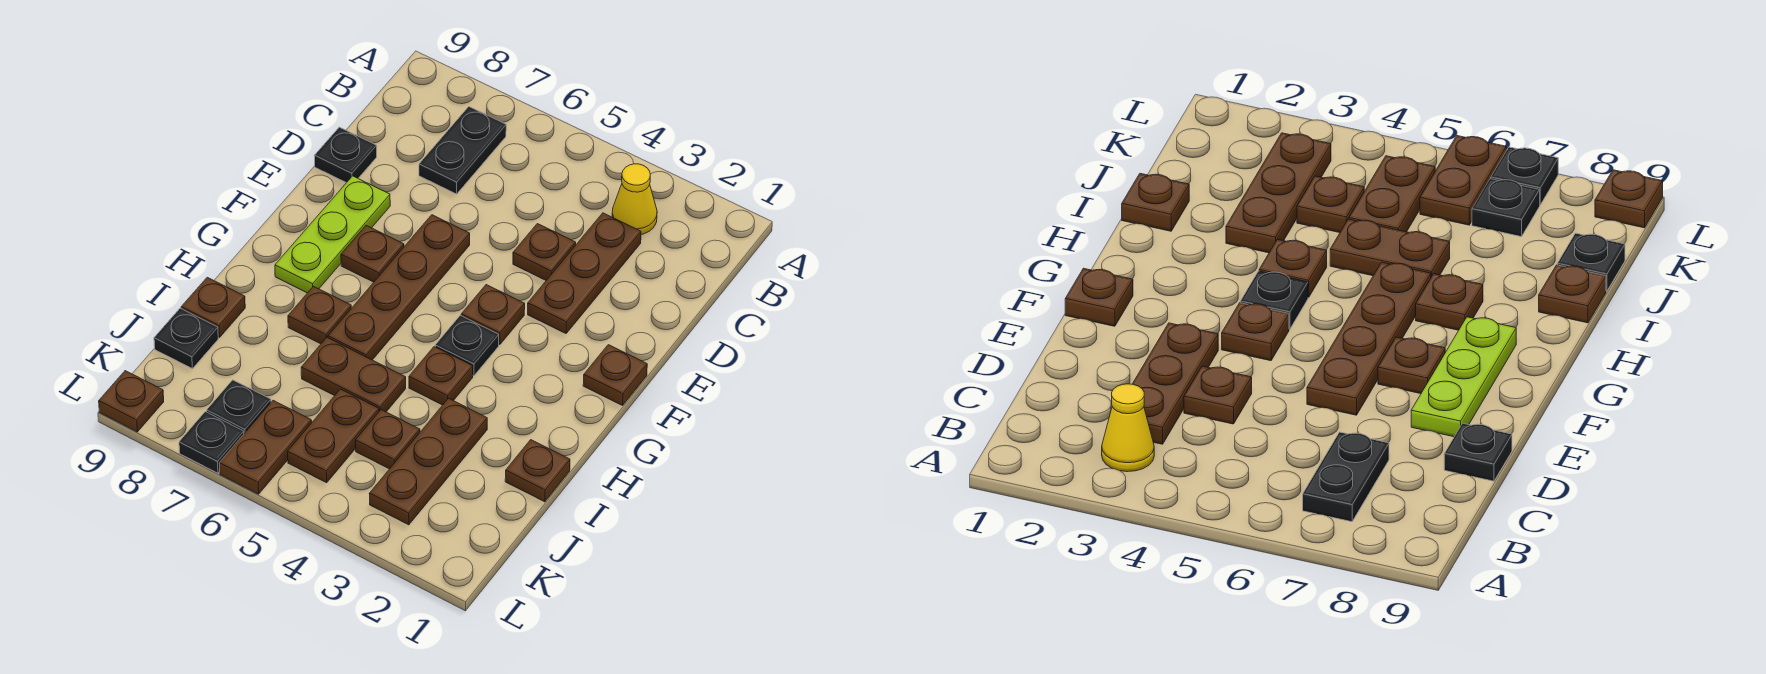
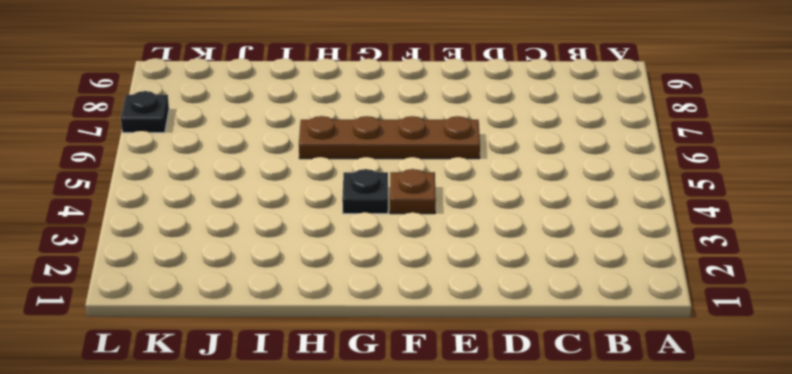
none -> yellow cone B3 level 1
none -> black plate B7:C7 level 1
none -> brown plate C3:E3 level 1

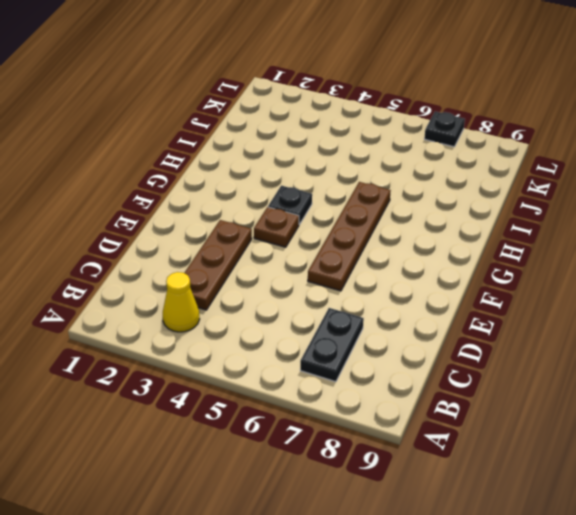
none -> brown plate D4 level 1
none -> black plate D9 level 1
none -> lime plate E8:G8 level 1

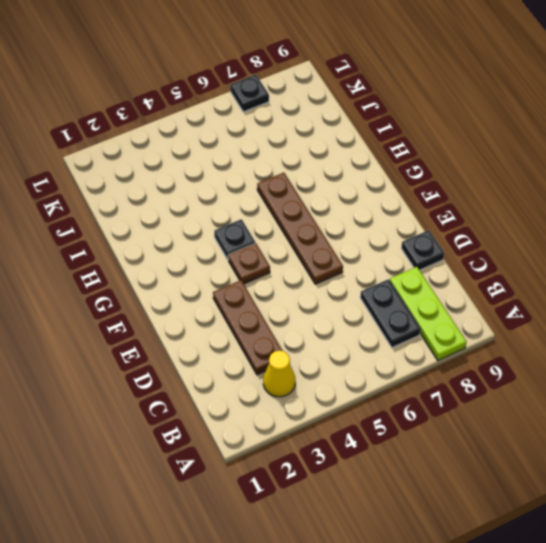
lime plate A8:C8 level 1 -> lime plate E8:G8 level 1
none -> brown plate D4 level 1
none -> brown plate F1 level 1
none -> brown plate F7 level 1

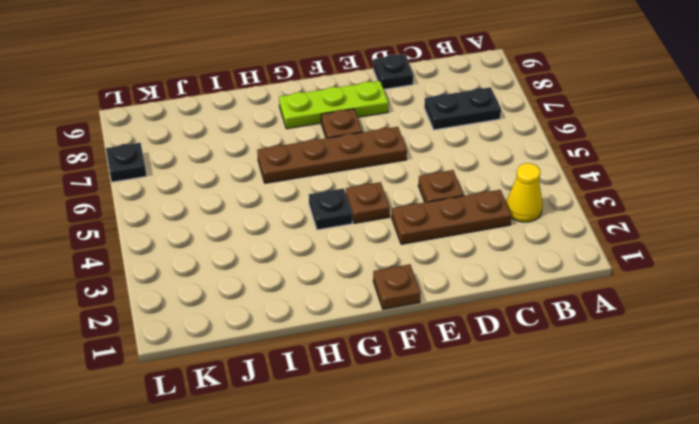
none -> brown plate H4 level 1
none -> brown plate H7 level 1
none -> brown plate I1 level 1

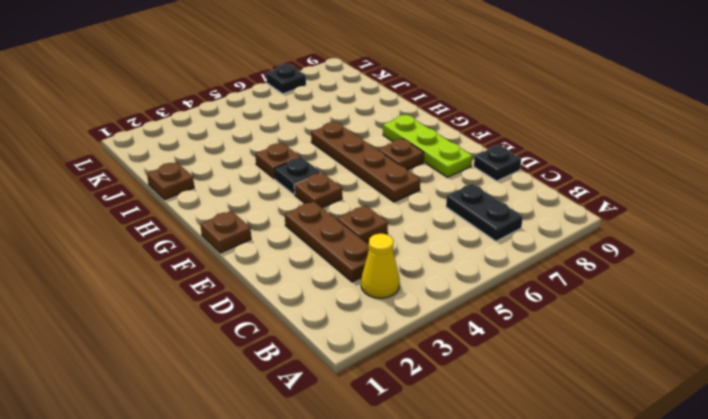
none -> brown plate H7 level 1
none -> brown plate I3:K3 level 1
none -> brown plate I5:I6 level 1

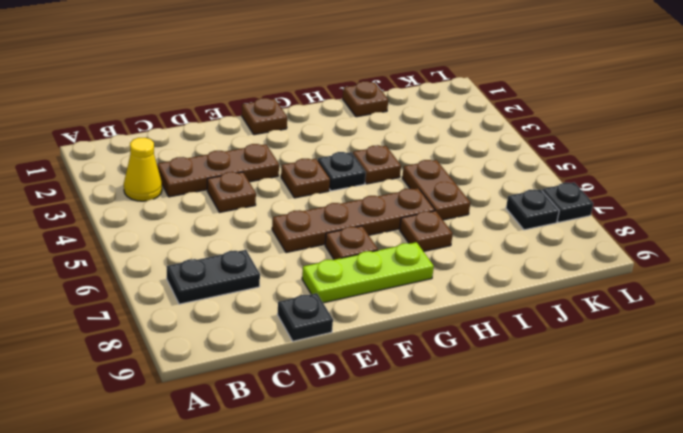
none -> brown plate I3:K3 level 1
none -> brown plate I9 level 1
none -> brown plate J4 level 1

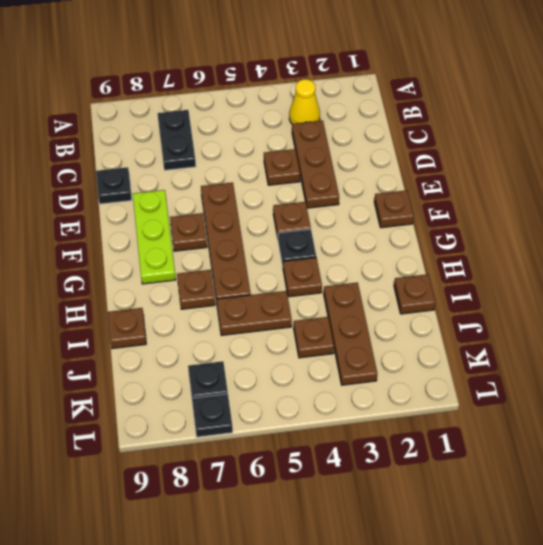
none -> brown plate J5:K5 level 1
none -> black plate J9 level 1
none -> brown plate K6:L6 level 1

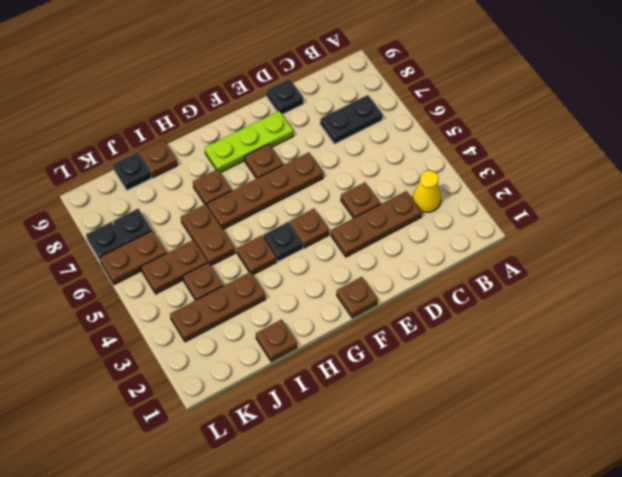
none -> brown plate L9 level 1

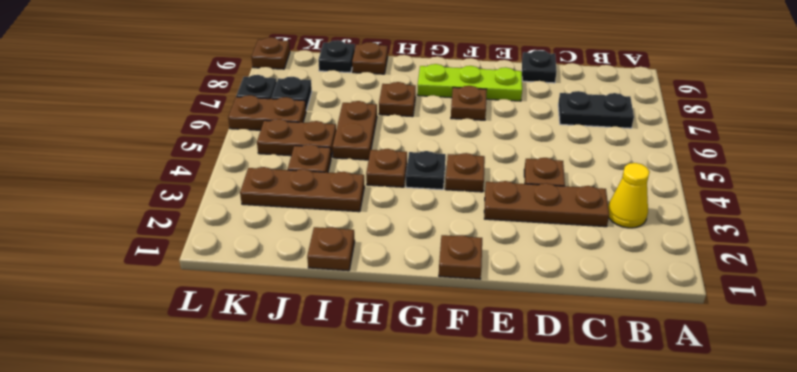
none -> brown plate E6:H6 level 1

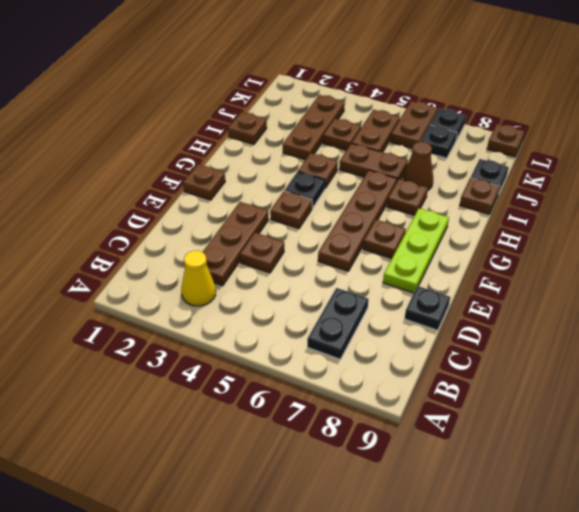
brown cone I7 level 1 -> none

